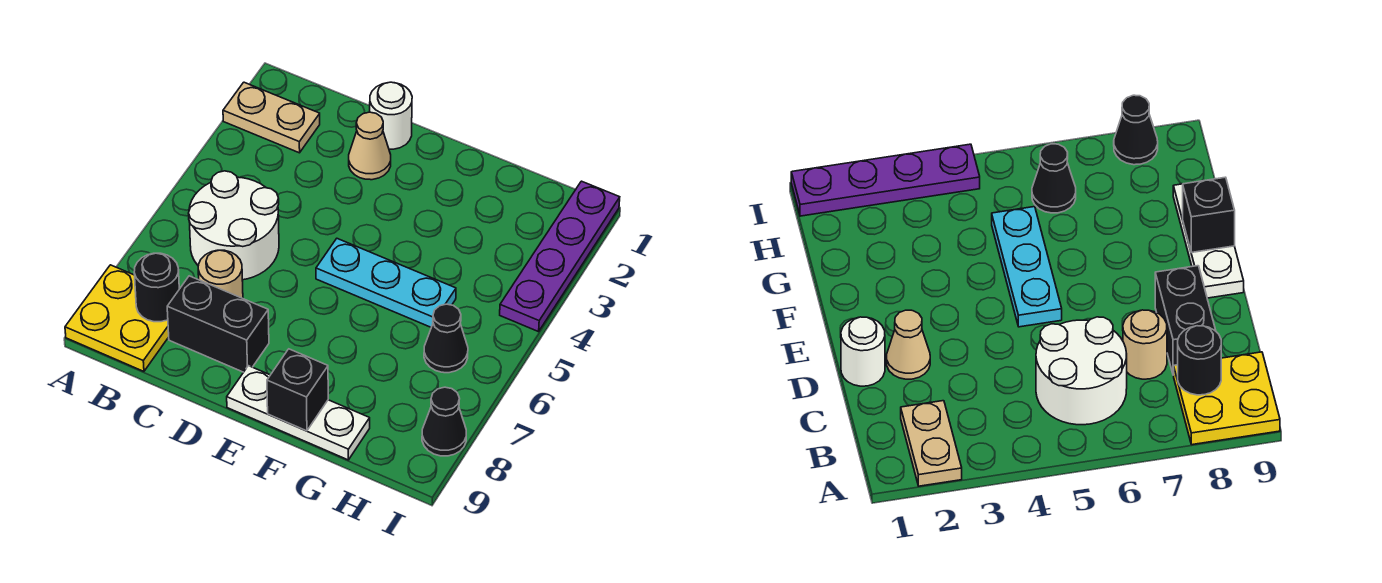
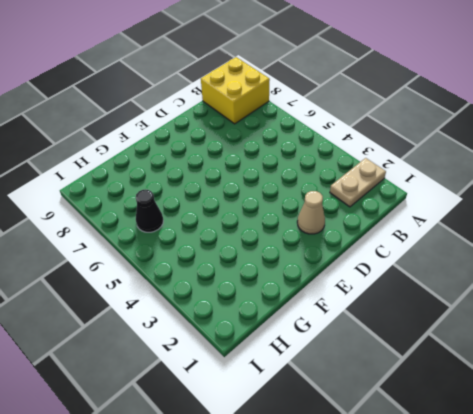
yellow brick A8:B9 level 1 -> yellow plate A8:B9 level 1
none -> white round brick B5:C6 level 1
none -> tan round brick C7 level 1
none -> black brick C8:D8 level 1

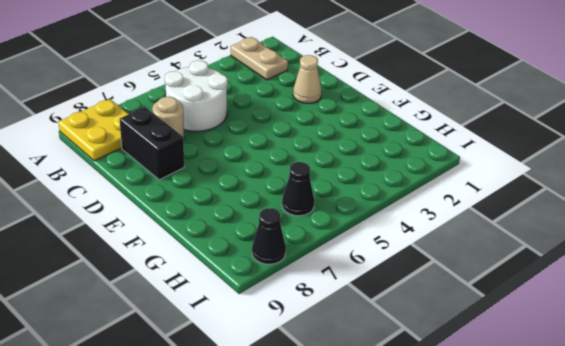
none -> white round brick D1 level 1
none -> cyan plate E5:G5 level 1
none -> white plate E9:G9 level 1

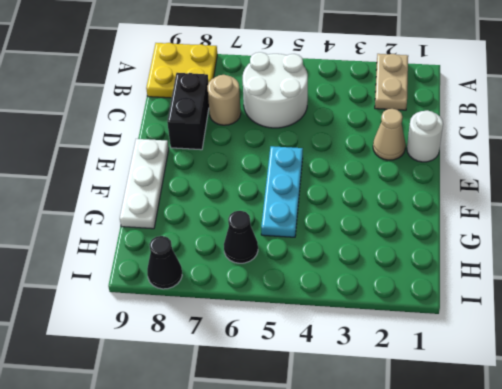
none -> purple plate I1:I4 level 1
none -> black round brick B8 level 2
none -> black brick F9 level 2

